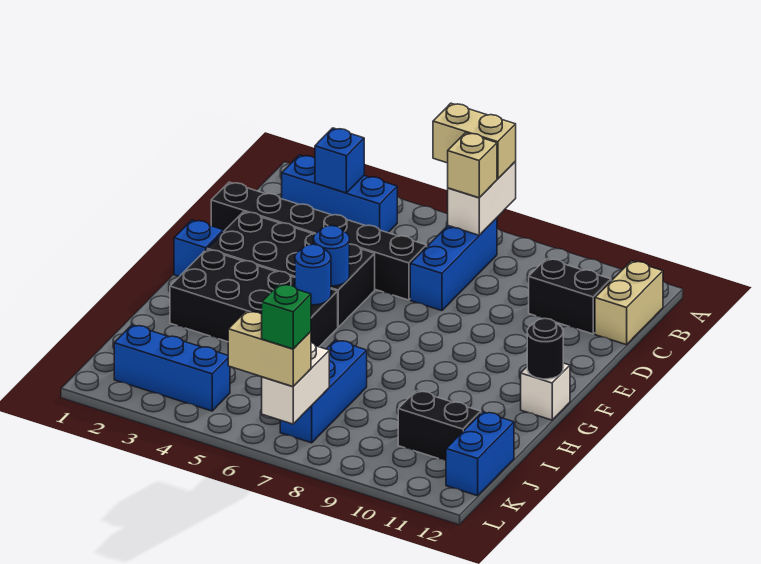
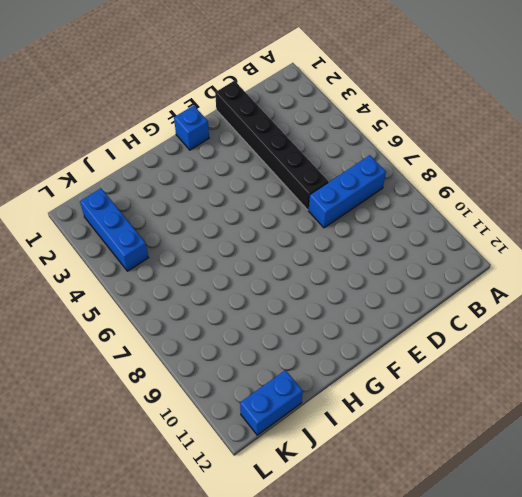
none -> blue brick B2:B4 level 1
none -> tan brick B12:C12 level 1
none -> black brick C10:C11 level 1

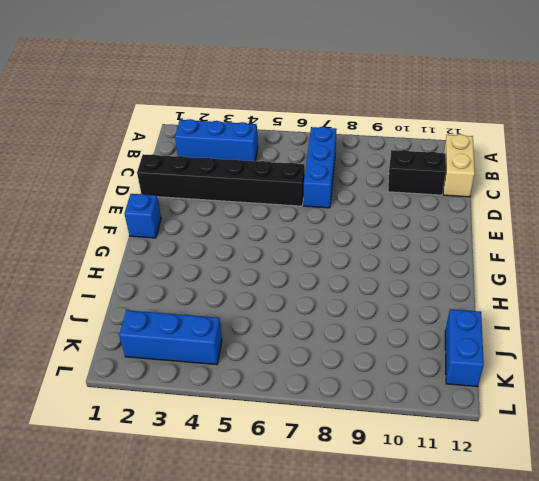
none -> black brick E2:F5 level 1
none -> black brick G2:H5 level 1
none -> white brick G12 level 1

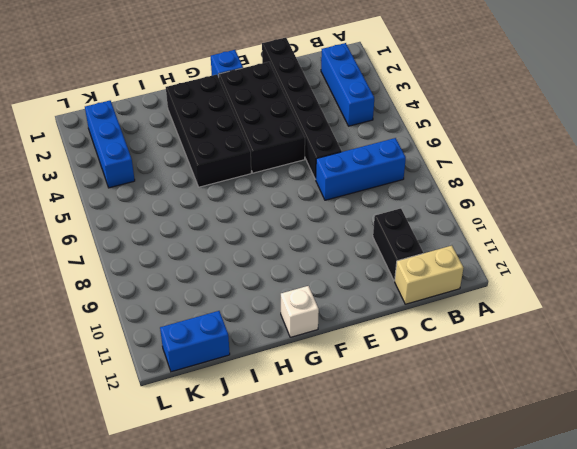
none -> blue brick I7:K7 level 1
none -> black brick J10:J11 level 1
none -> white brick A7:B7 level 2

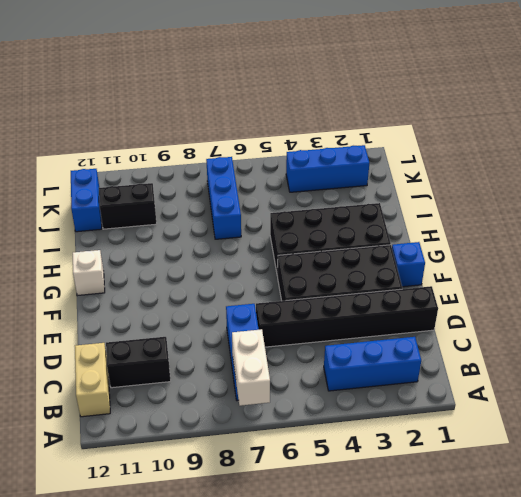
none -> blue brick B3 level 2
none -> blue round brick F5 level 2
none -> blue round brick G5 level 2

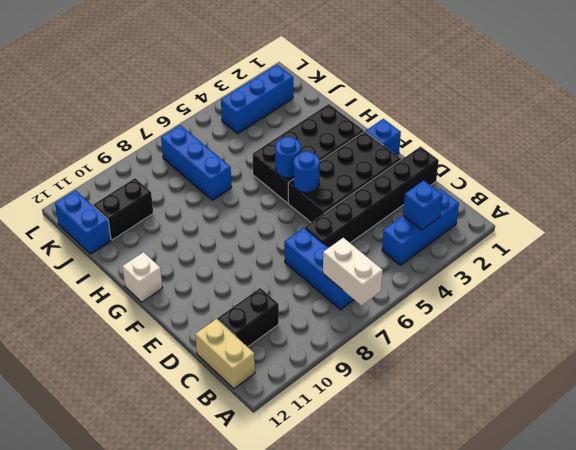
none -> black round brick G12 level 2
none -> white brick K7:L7 level 2
none -> tan brick A6:A7 level 3

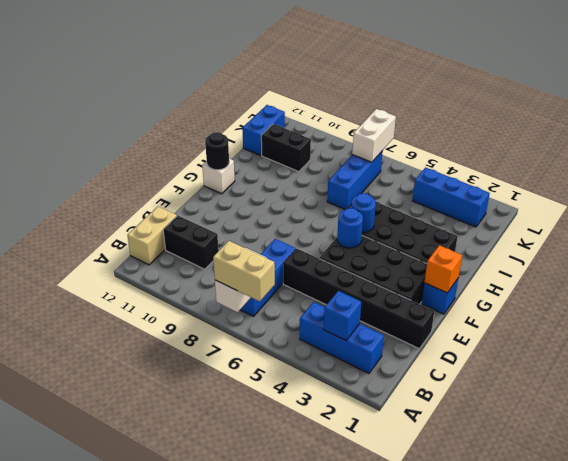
orange brick F1 level 2 -> none
none -> tan brick B7 level 3
none -> tan brick L6:L7 level 3
none -> green brick L7 level 4

